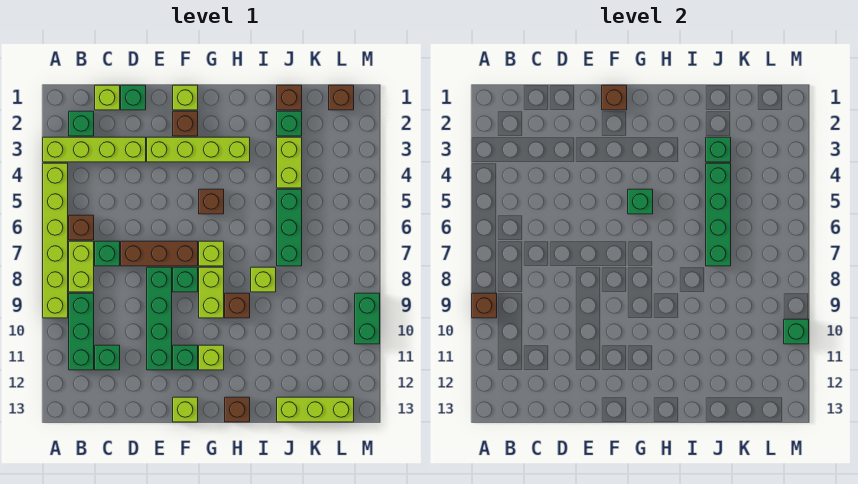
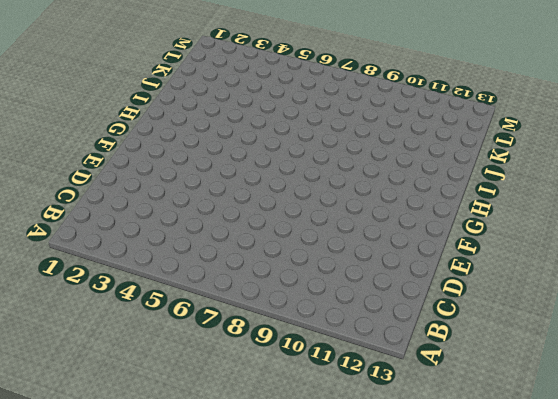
none -> lime brick A3:D3 level 1
none -> lime brick A4:A9 level 1
none -> green brick B2 level 1
none -> brown brick B6 level 1

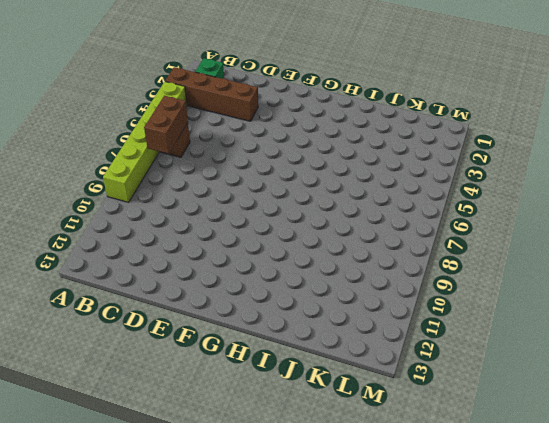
brown brick A3:D3 level 1 -> lime brick A3:D3 level 1
brown brick B6:B7 level 2 -> none
none -> lime brick B7:B8 level 1
none -> green brick B9:B11 level 1
none -> lime brick C1 level 1
none -> green brick C7 level 1

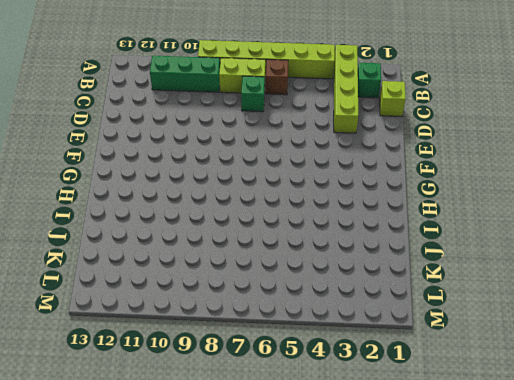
none -> green brick C11 level 1
none -> green brick D1 level 1
none -> brown brick D7:F7 level 1
none -> lime brick E3:H3 level 1

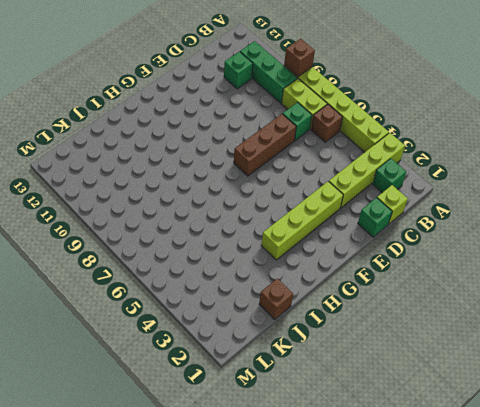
none -> green brick E8:E11 level 1
none -> lime brick F1 level 1
none -> brown brick F2 level 1
none -> green brick F8 level 1

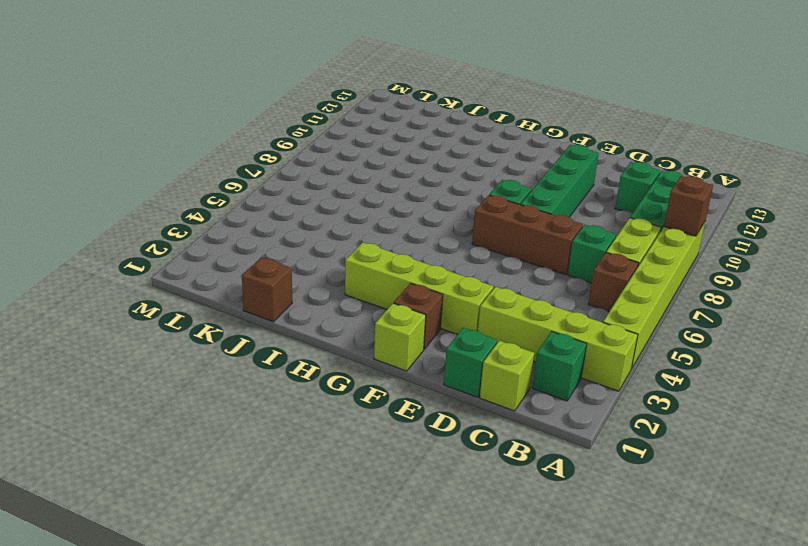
none -> green brick F11 level 1
none -> lime brick F13 level 1
none -> brown brick G5 level 1
none -> lime brick G7 level 1

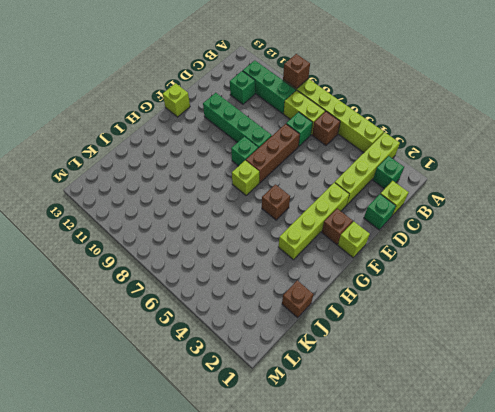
none -> green brick F11 level 1
none -> lime brick G8:G9 level 1
none -> lime brick G11 level 1
none -> brown brick H9 level 1

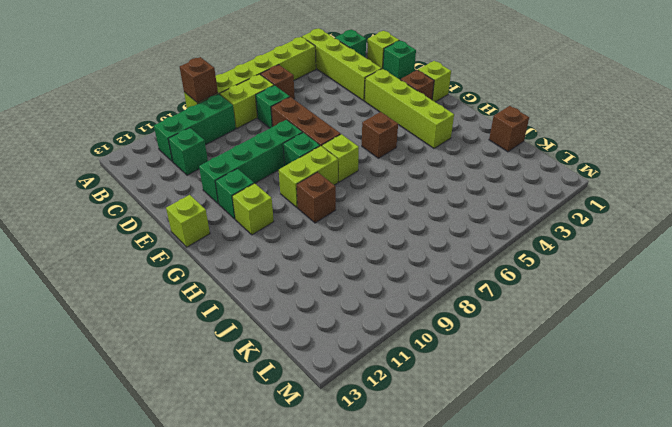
none -> brown brick H13 level 1
none -> lime brick I8 level 1
none -> green brick J2 level 1
none -> lime brick J3:J4 level 1

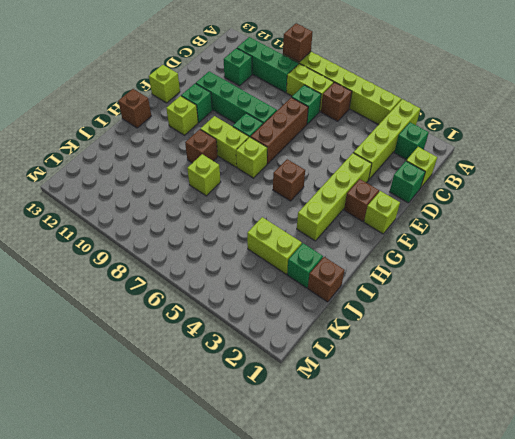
none -> green brick J5:J7 level 1
none -> lime brick J13:L13 level 1
none -> brown brick L1 level 1
none -> green brick M9:M10 level 1

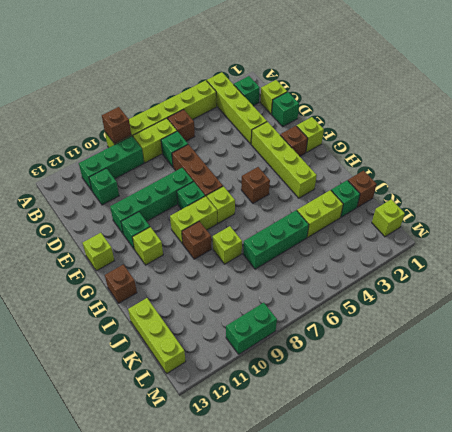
lime brick L1 level 1 -> brown brick L1 level 1
none -> brown brick F1 level 2
none -> green brick G5 level 2
none -> green brick J3 level 2
none -> green brick J4:J7 level 2

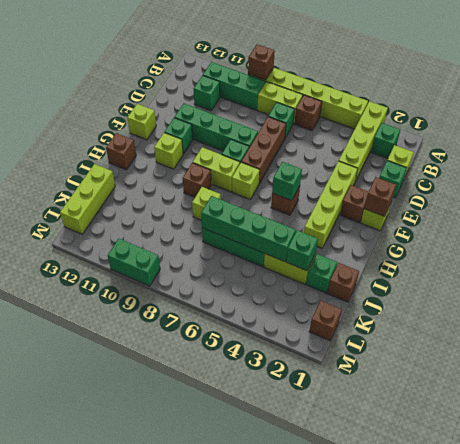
none -> green brick M10 level 2

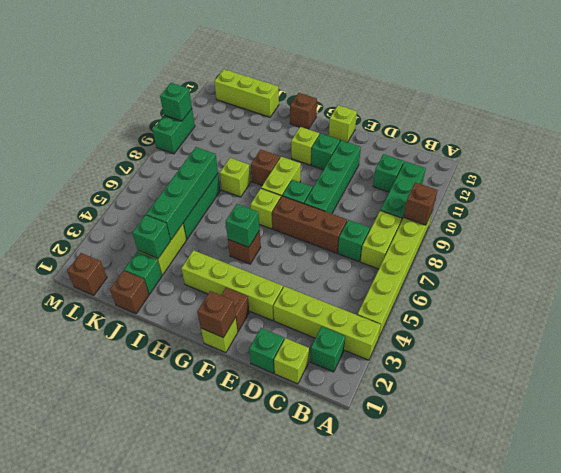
none -> brown brick B6 level 1

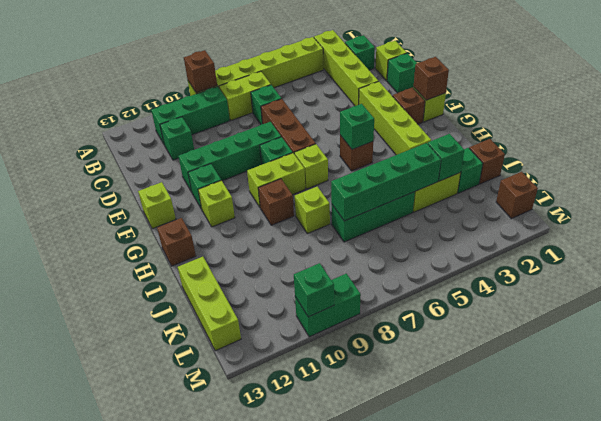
none -> brown brick B6 level 1

